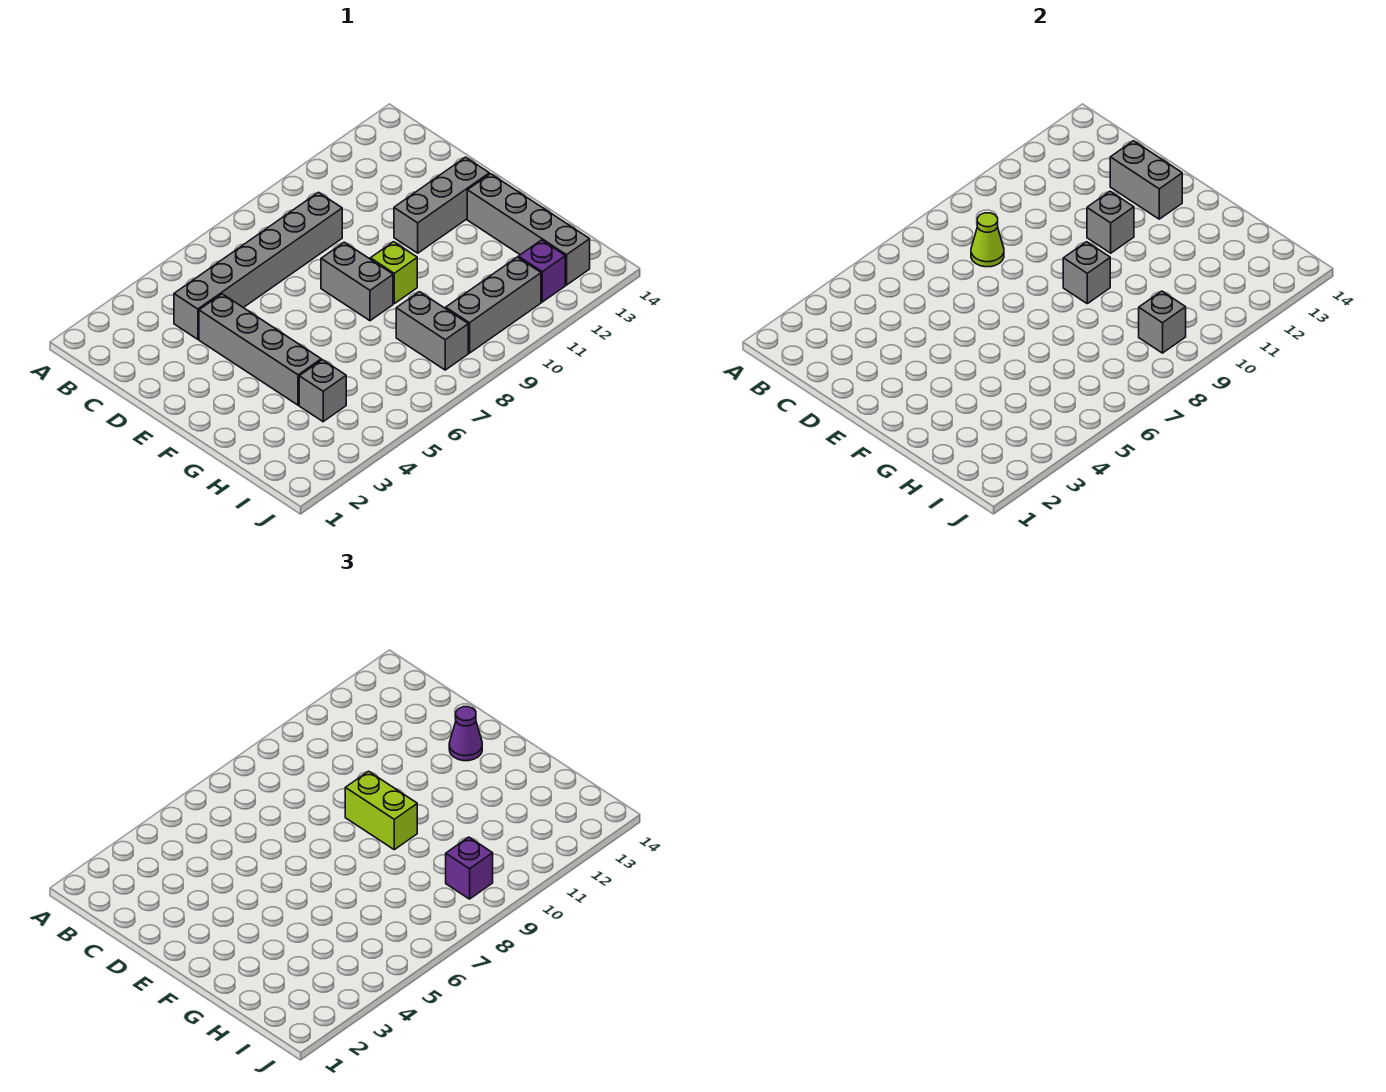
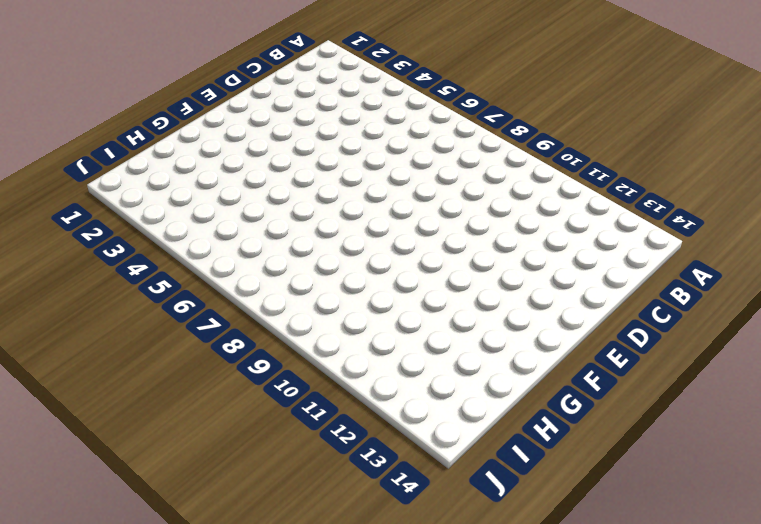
none -> grey brick C4:C9 level 1
none -> grey brick D4:G4 level 1
none -> grey brick E8:F8 level 1

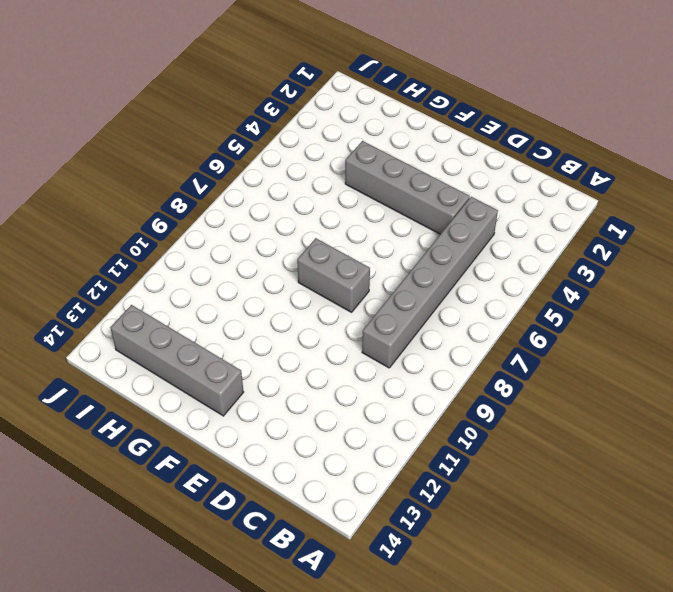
none -> grey brick E11:E13 level 1
none -> lime brick F9 level 1
none -> grey brick H4 level 1

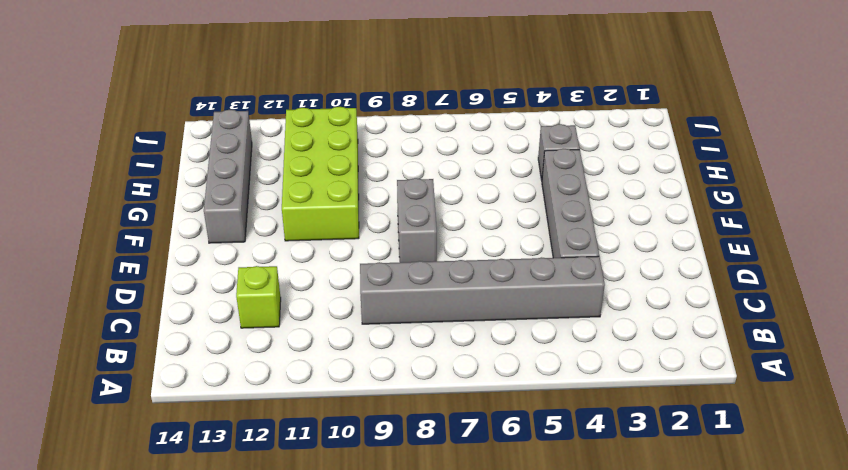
lime brick C12 level 1 -> lime brick F9 level 1
lime brick F10:I11 level 1 -> grey brick I9:I11 level 1
none -> grey brick E11:E13 level 1
none -> grey brick H8:I8 level 1
none -> purple brick I12 level 1

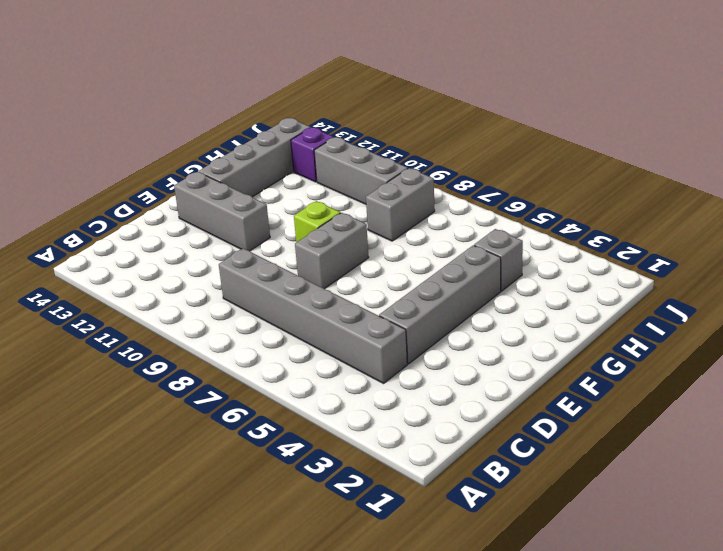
none -> lime cone C8 level 2
none -> grey brick D13:E13 level 2
none -> grey brick E11 level 2

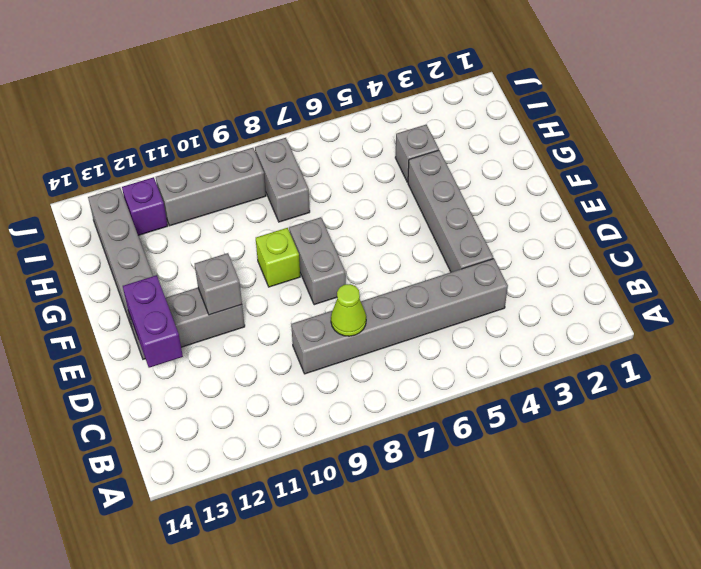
purple brick D13:E13 level 2 -> grey brick D13:E13 level 2
none -> grey brick F9 level 2
none -> grey brick I9 level 2
none -> lime brick E9:F9 level 3

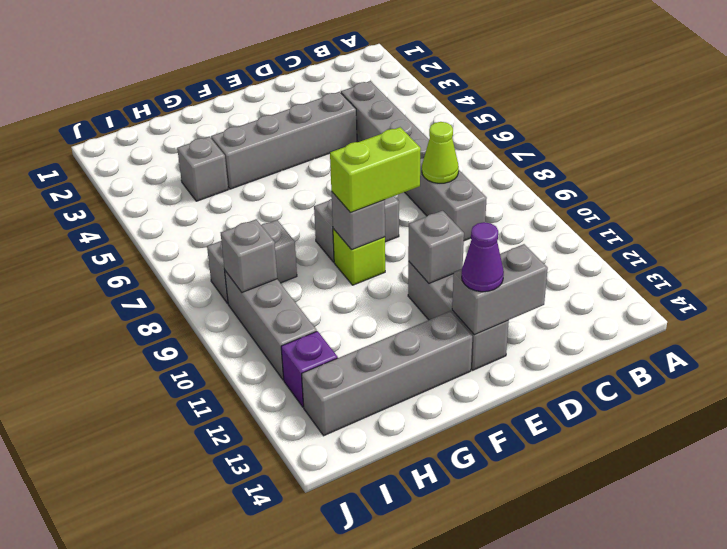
none -> purple brick I9 level 3

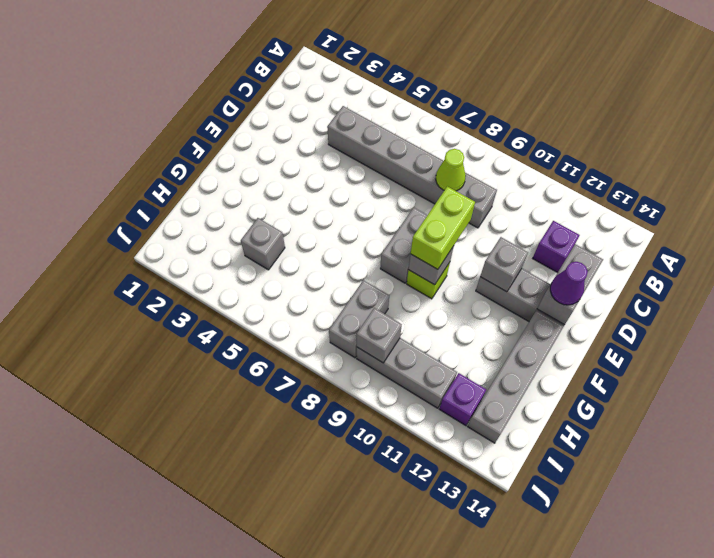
purple brick C12 level 1 -> purple brick I9 level 3
none -> grey brick D4:G4 level 1

